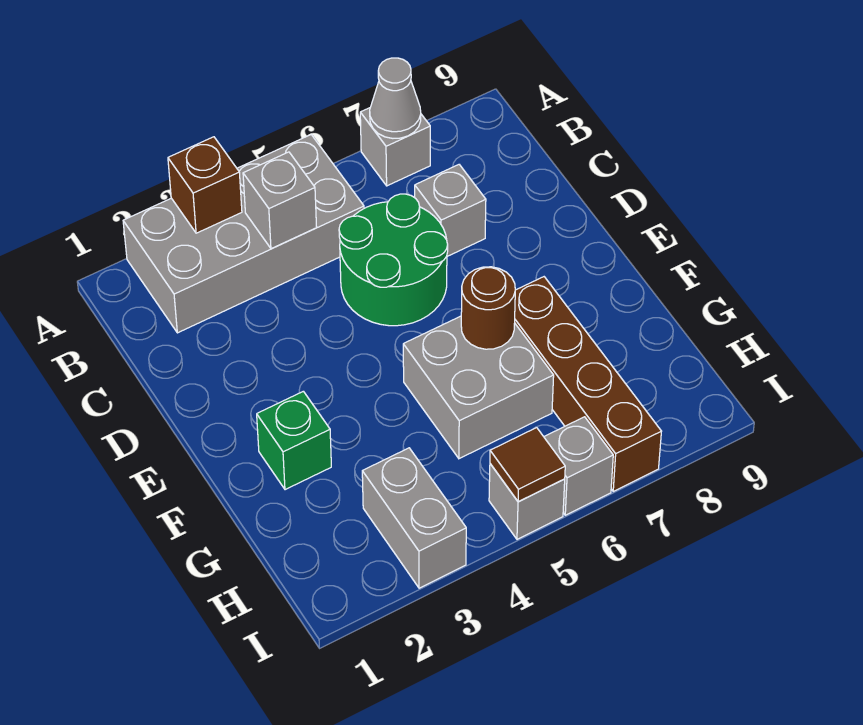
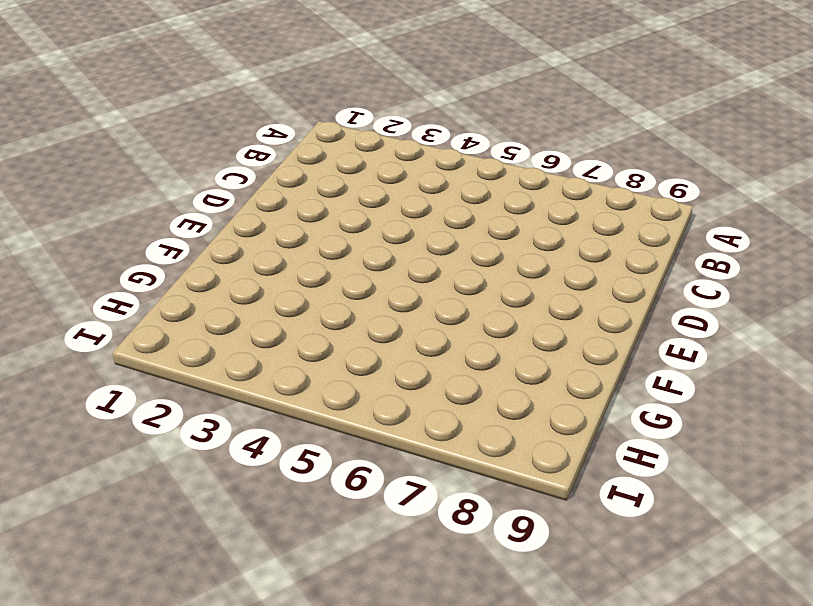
none -> grey brick A2:B5 level 1
none -> grey brick A7 level 1
none -> green round brick C5:D6 level 1

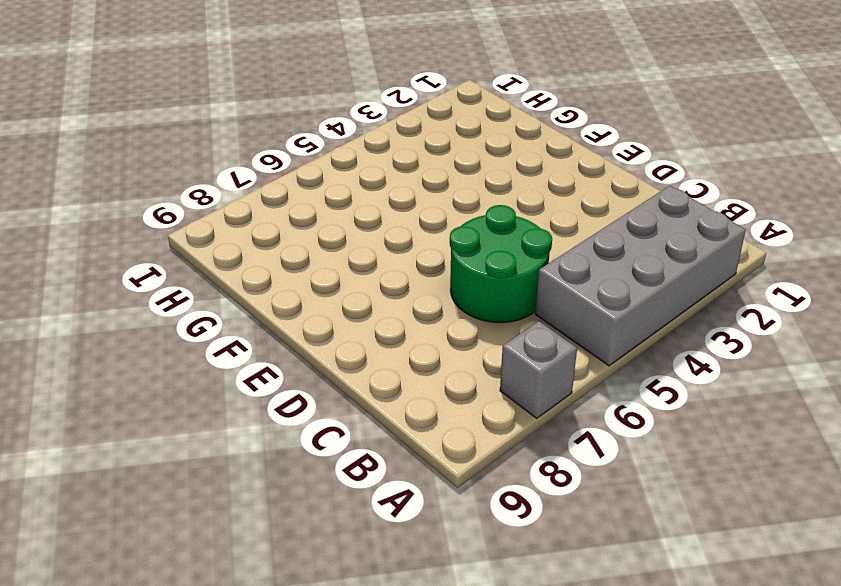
none -> grey brick C7 level 1
none -> green brick F2 level 1
none -> grey brick F5:G6 level 1

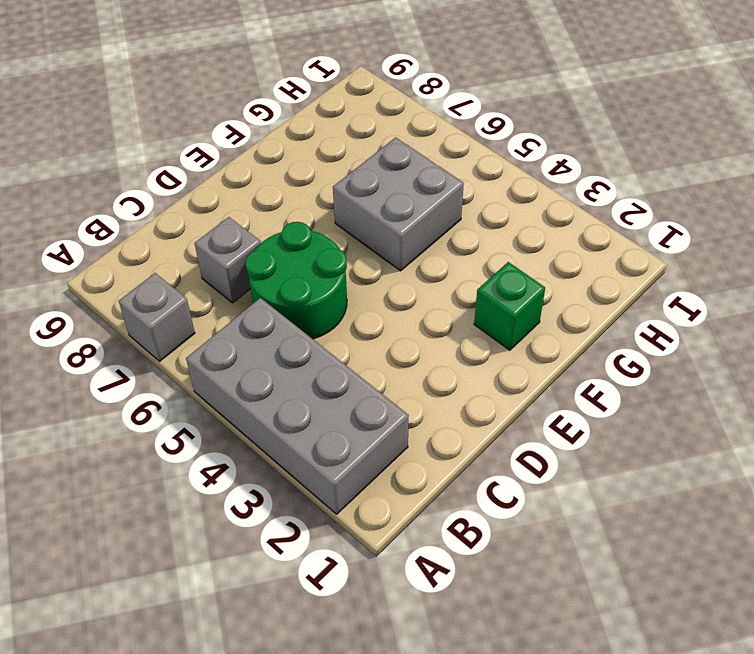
none -> brown brick F7:I7 level 1
none -> grey brick H3:I3 level 1
none -> grey brick I5 level 1

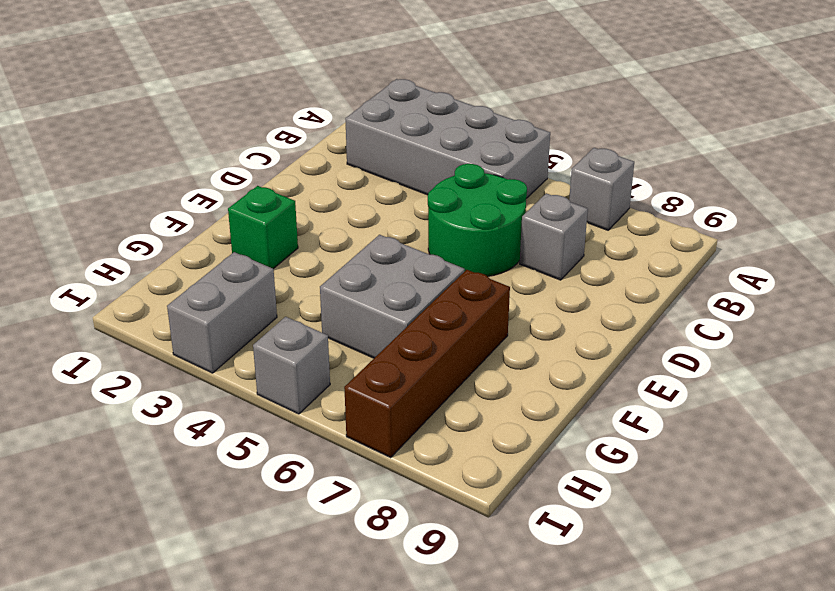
none -> grey brick I6 level 1
none -> brown brick A3 level 2
none -> grey cone A7 level 2

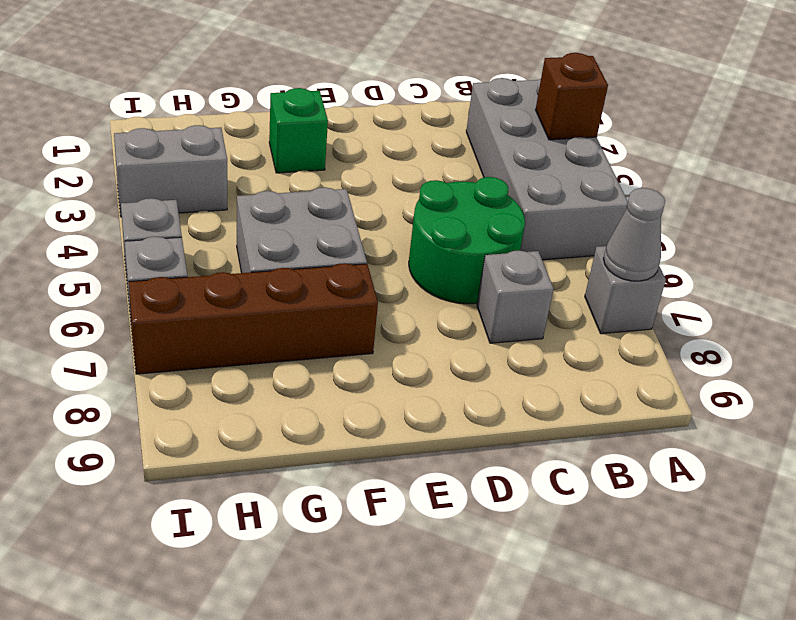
none -> grey brick B4 level 2
none -> brown round brick F6 level 2
none -> brown tile I5 level 2

